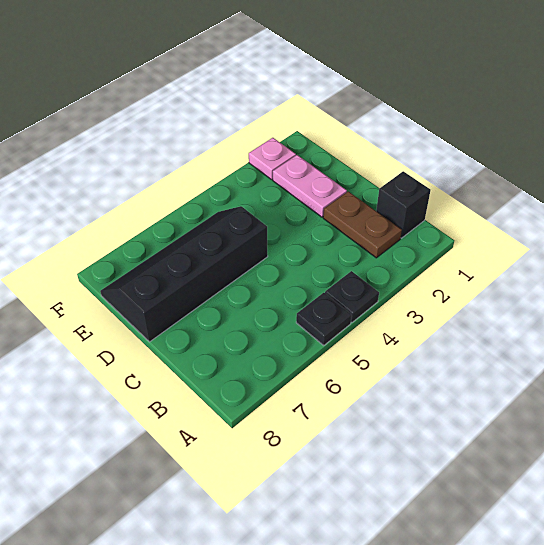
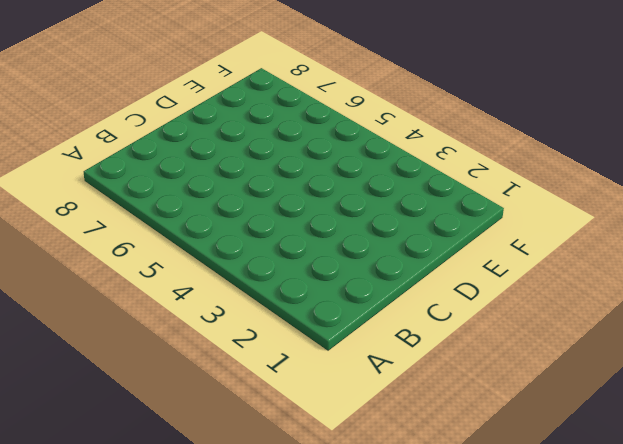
none -> black plate A4 level 1
none -> black plate A5 level 1

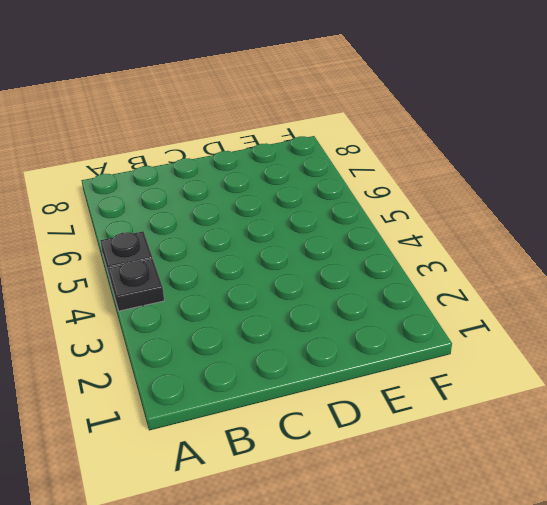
none -> black brick B1 level 1
none -> brown plate B2:C2 level 1

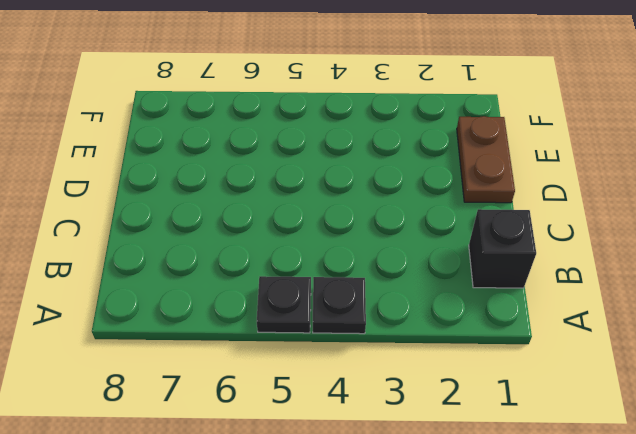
brown plate D1:E1 level 1 -> brown plate B2:C2 level 1
none -> pink plate D2:E2 level 1
none -> black slope D5:E8 level 1 top D

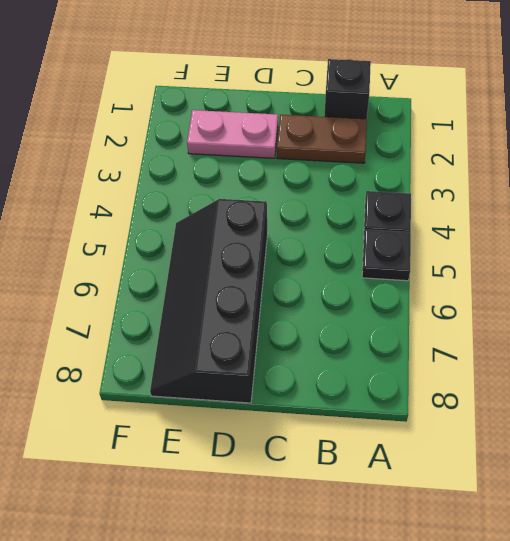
none -> pink plate F2 level 1

